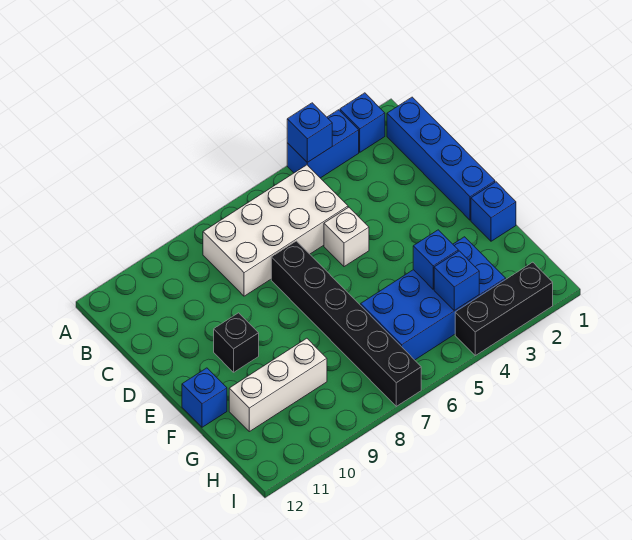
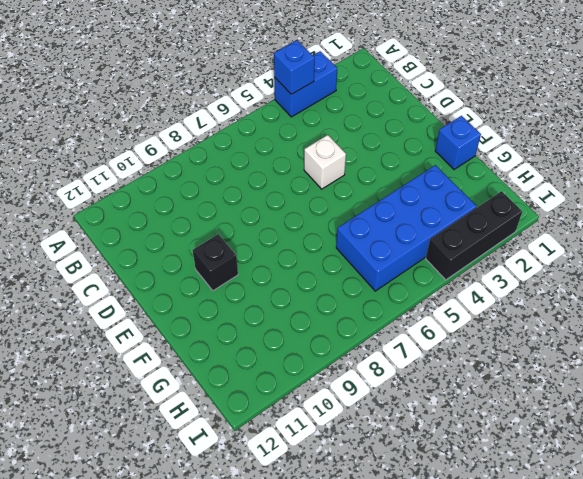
none -> blue brick A2 level 1
none -> blue brick B1:E1 level 1
none -> white brick B5:C8 level 1

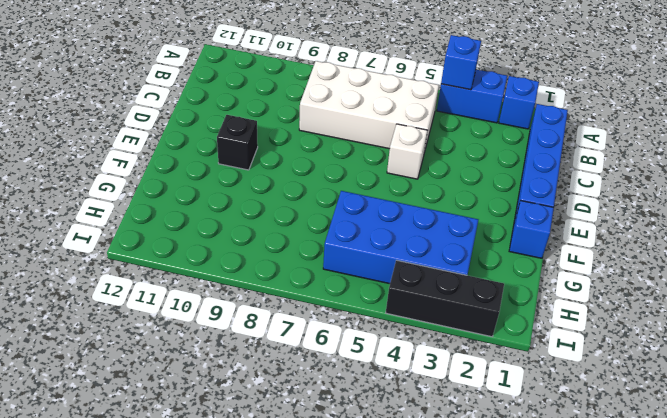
none -> black brick D7:I7 level 1
none -> blue brick F12 level 1
none -> white brick G9:G11 level 1

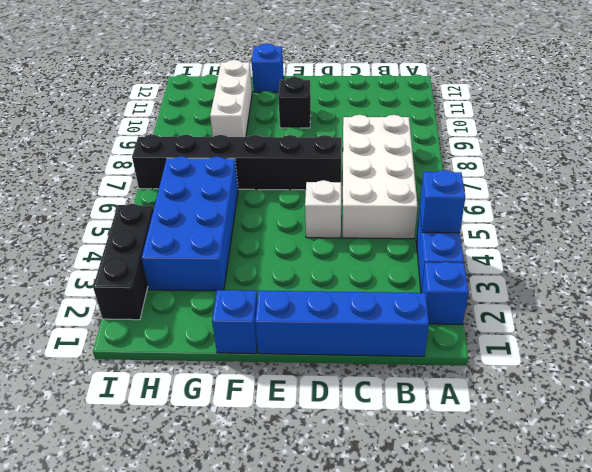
none -> blue brick G4 level 2
none -> blue brick H4 level 2

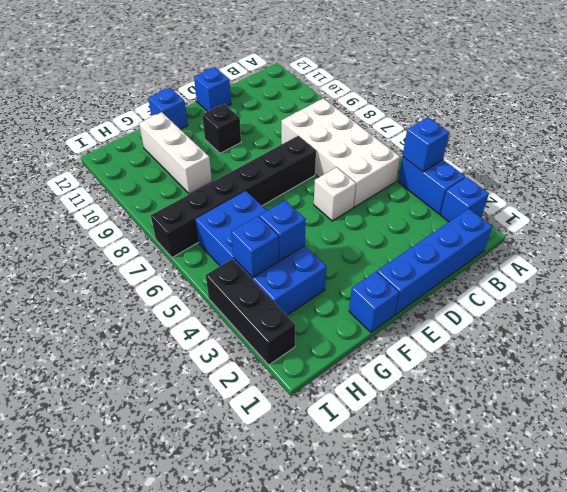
blue brick D12 level 1 -> none

